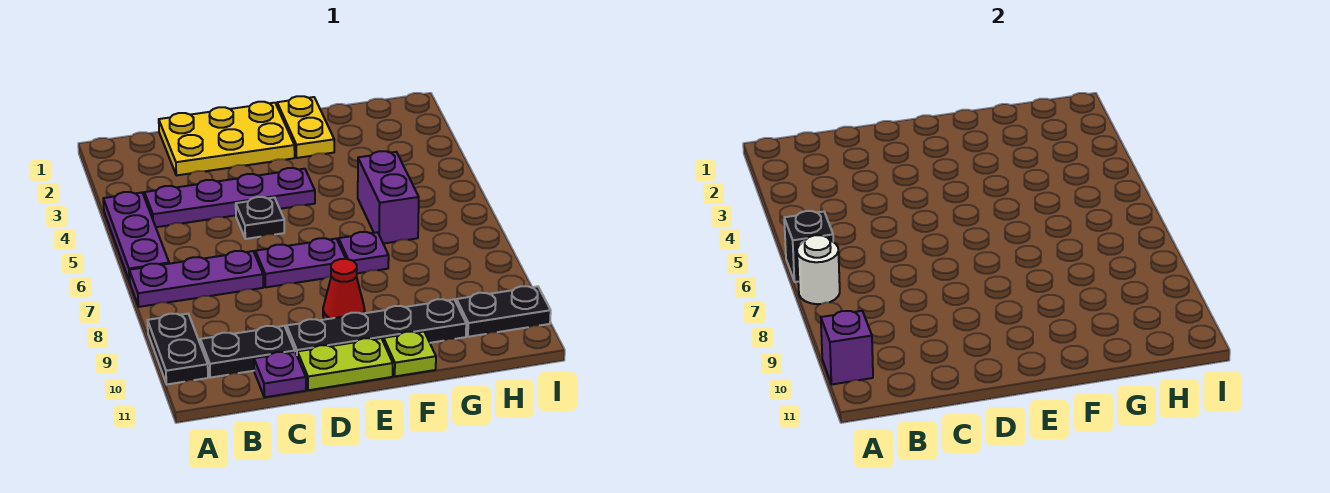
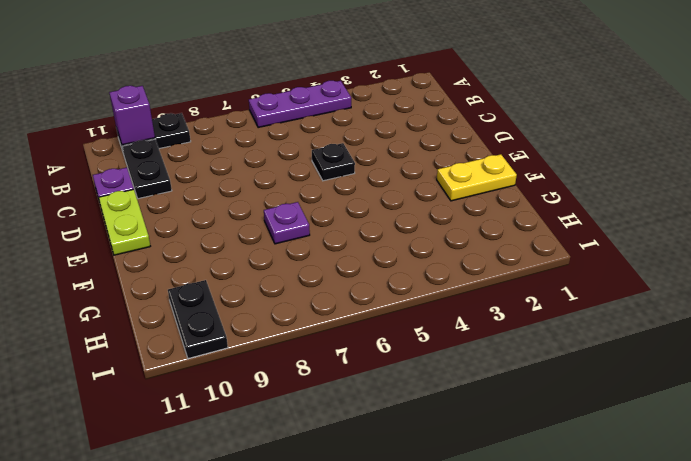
none -> purple plate A7:C7 level 1
none -> purple plate B4:E4 level 1
none -> yellow plate C1:E2 level 1

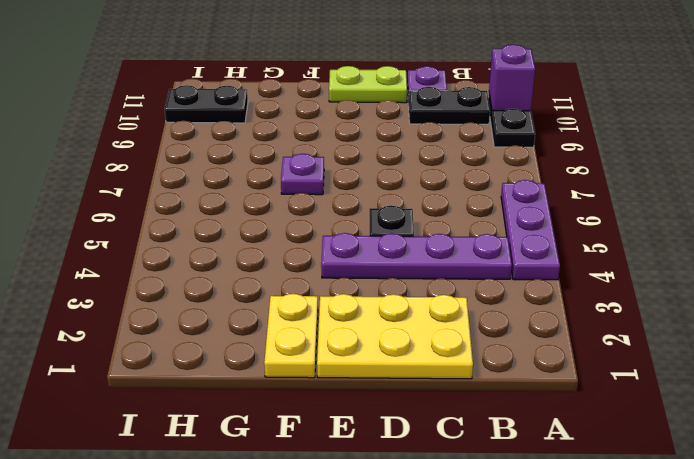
none -> purple plate A7:C7 level 1
none -> purple plate D7:E7 level 1
none -> black plate D10:G10 level 1

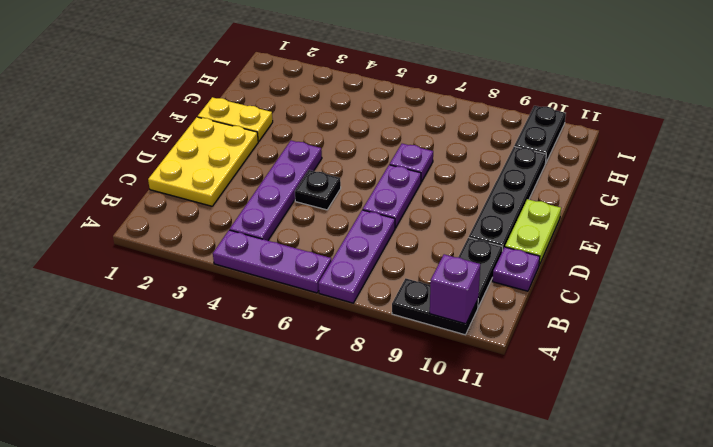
none -> red cone E9 level 1
none -> lime plate F11 level 1
none -> purple brick G5:G6 level 1

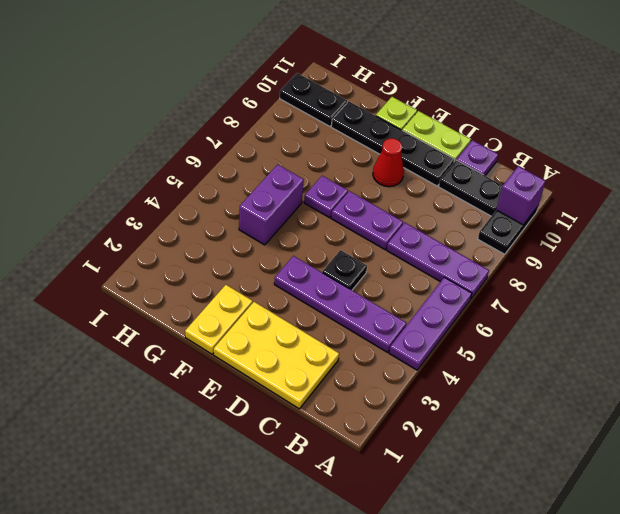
none -> black brick A6 level 2
none -> white round brick A7 level 2

